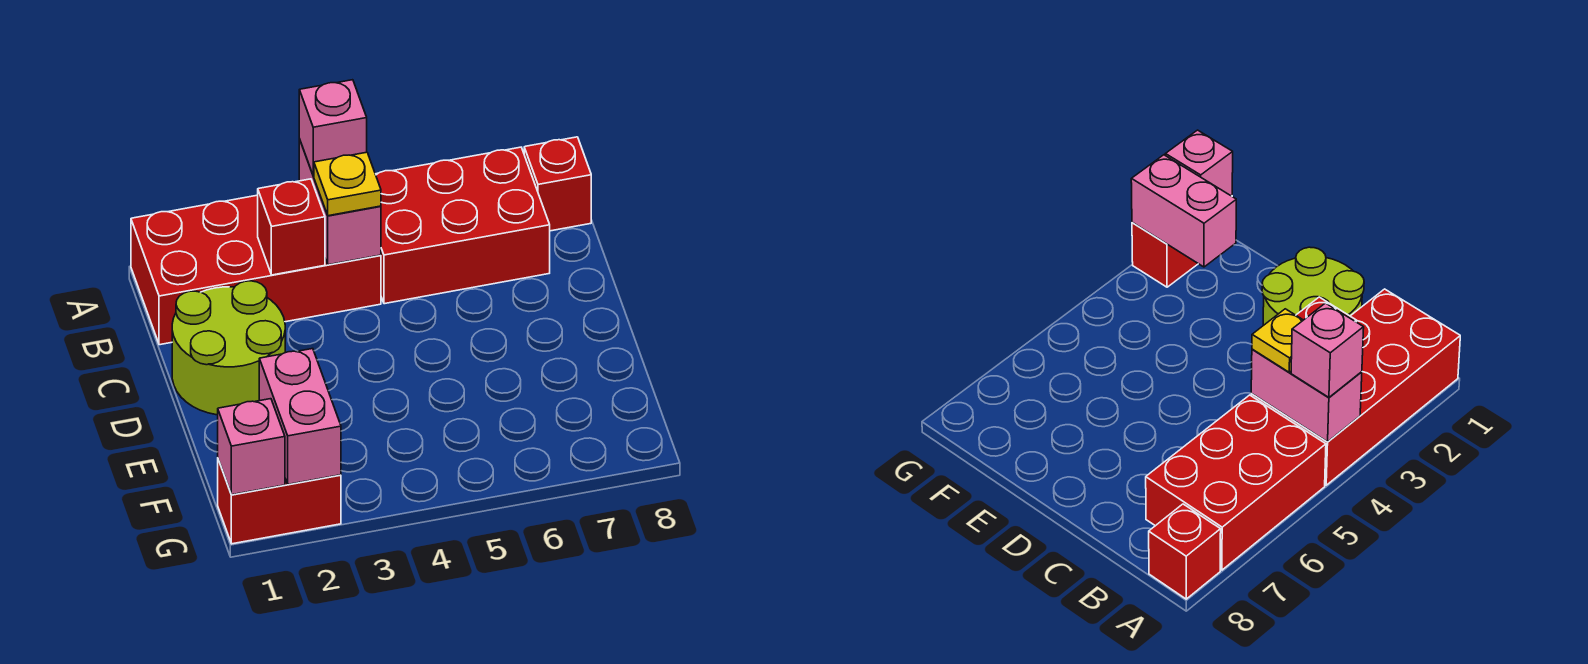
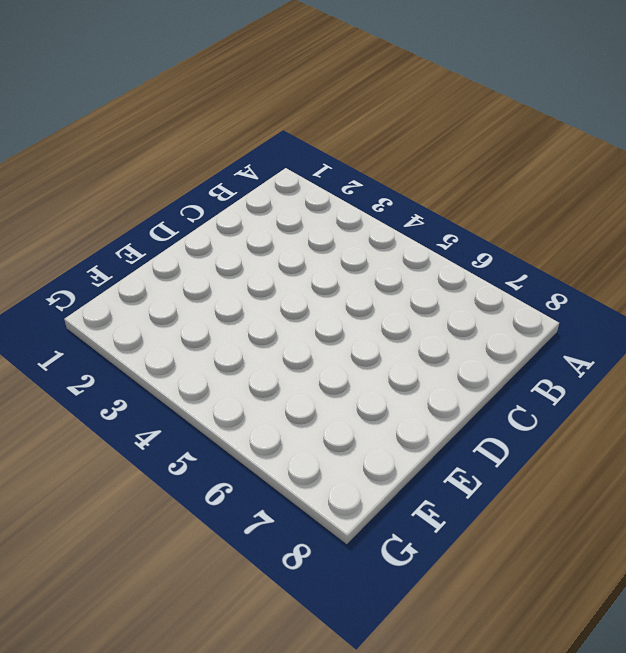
none -> red brick A1:B4 level 1
none -> red brick A5:B7 level 1

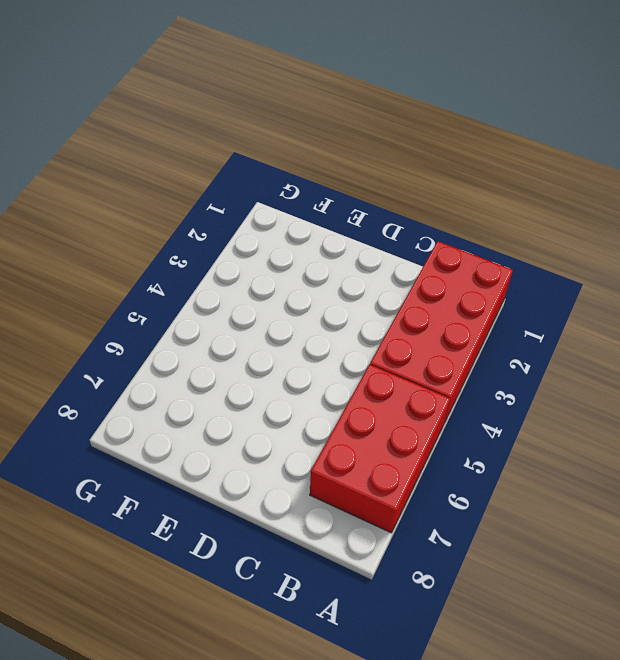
none -> red brick A8 level 1
none -> lime round brick C1:D2 level 1

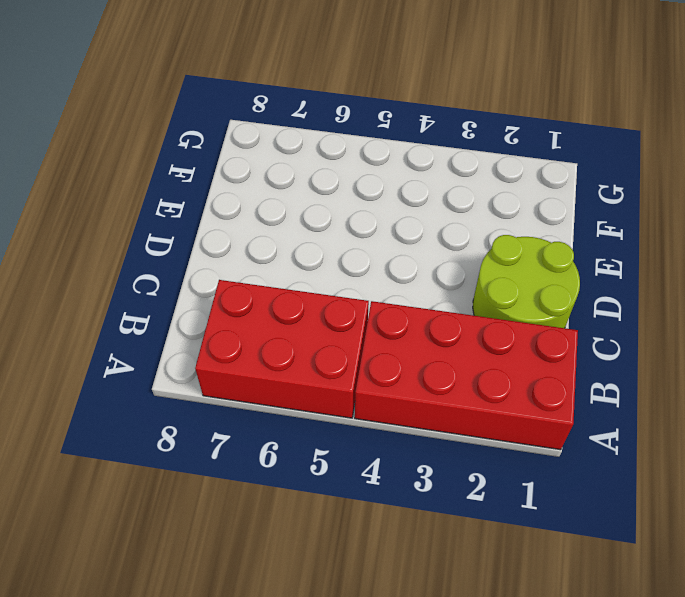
none -> red brick A8 level 1
none -> red brick G1:G2 level 1

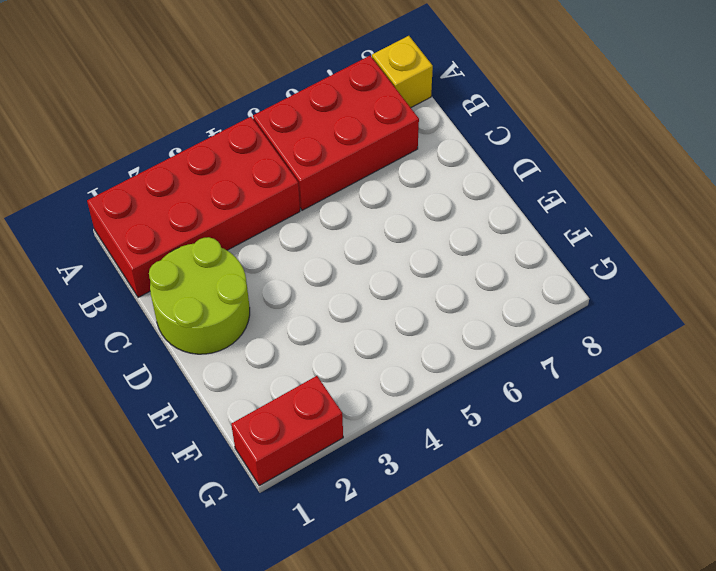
yellow brick A8 level 1 -> red brick A8 level 1
none -> pink brick A4:B4 level 2
none -> red brick B3 level 2

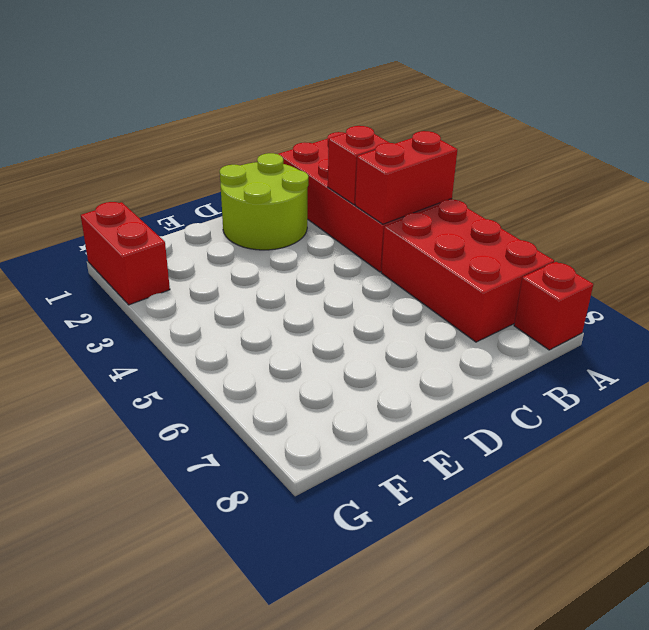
red brick A4:B4 level 2 -> pink brick A4:B4 level 2
none -> pink brick F2:G2 level 2
none -> pink brick G1 level 2

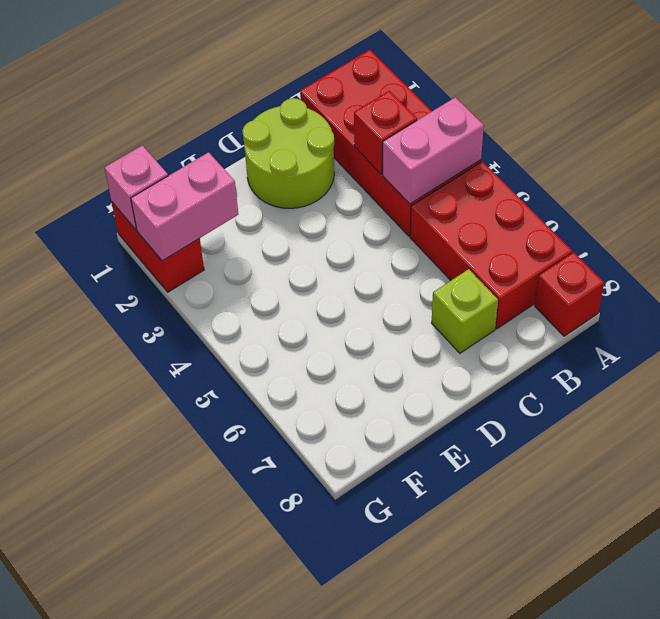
lime brick C7 level 1 -> none
none -> pink brick A4 level 3
none -> yellow plate B4 level 3

